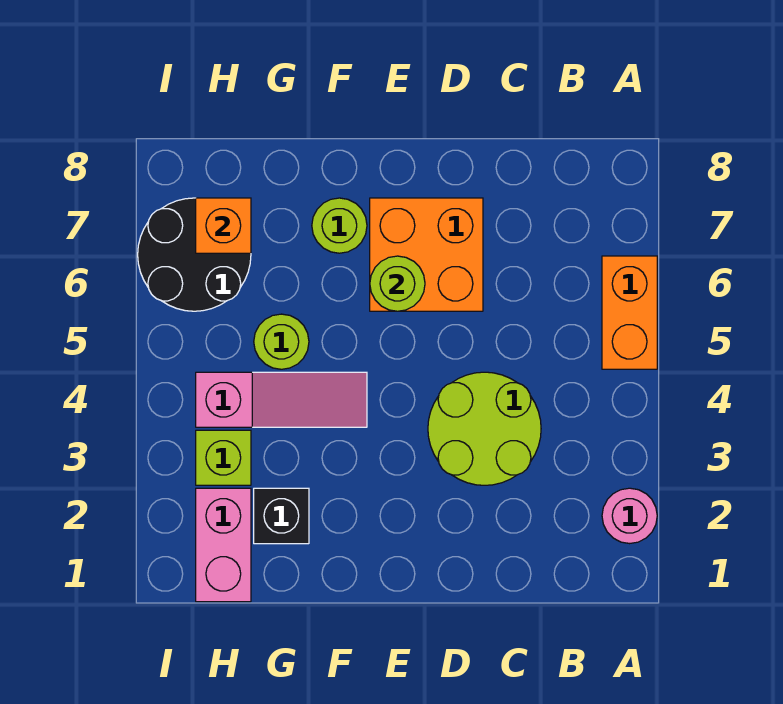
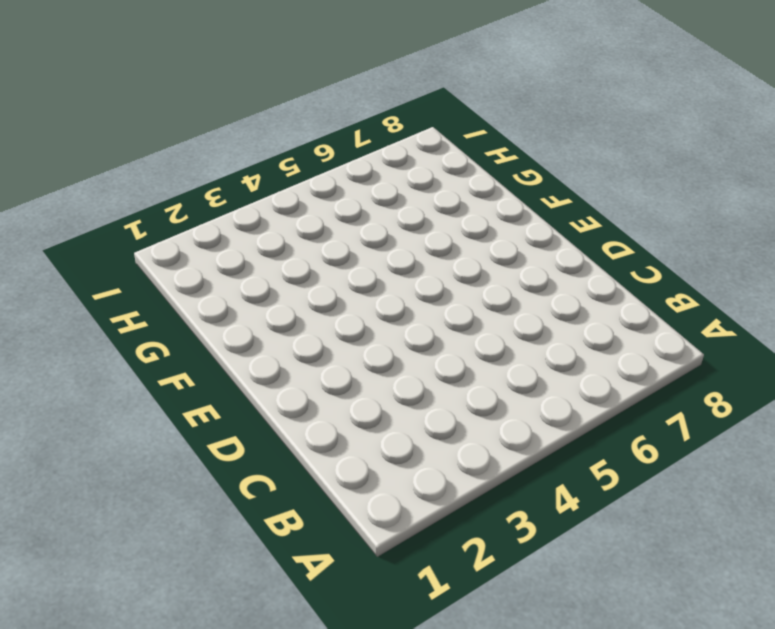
none -> pink round brick A2 level 1
none -> orange brick A5:A6 level 1
none -> lime round brick C3:D4 level 1

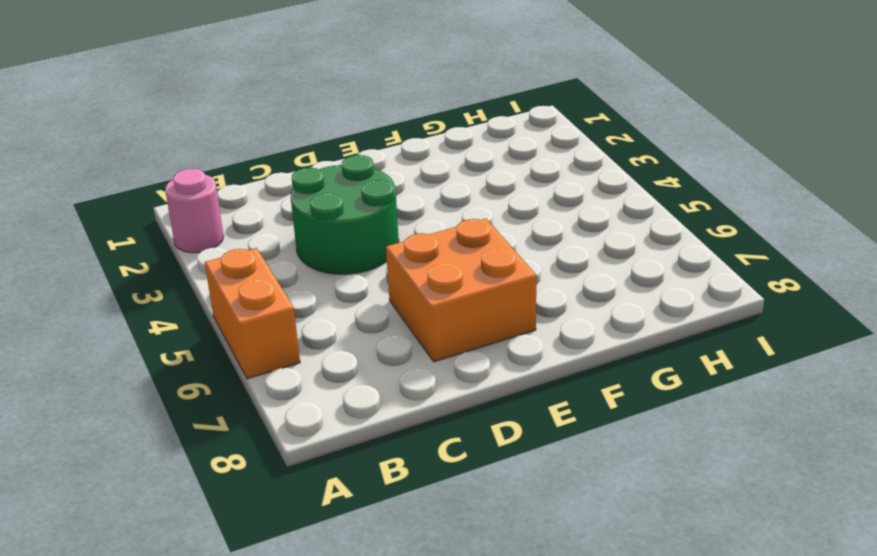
green round brick C3:D4 level 1 -> lime round brick C3:D4 level 1
none -> pink slope F4:H4 level 1 top H
none -> lime round brick F7 level 1
none -> black brick G2 level 1

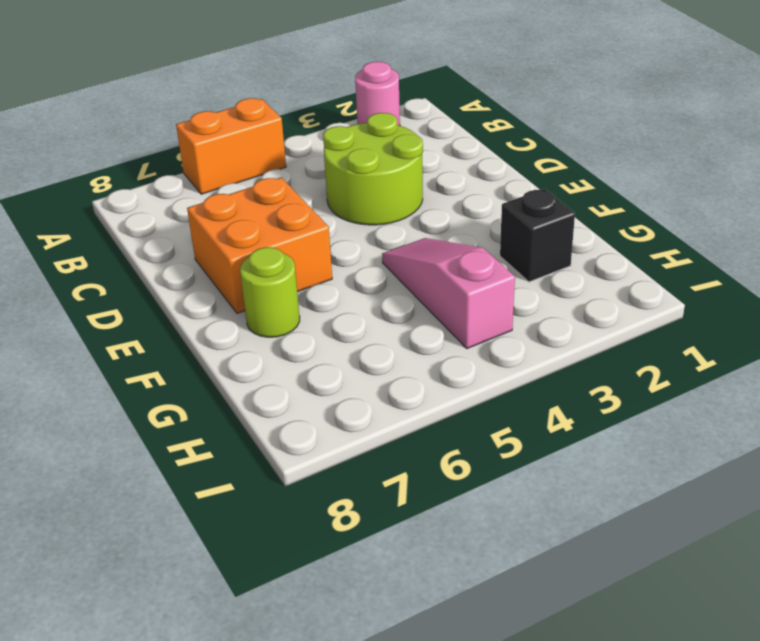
none -> lime round brick G5 level 1
none -> pink brick H1:H2 level 1
none -> lime brick H3 level 1

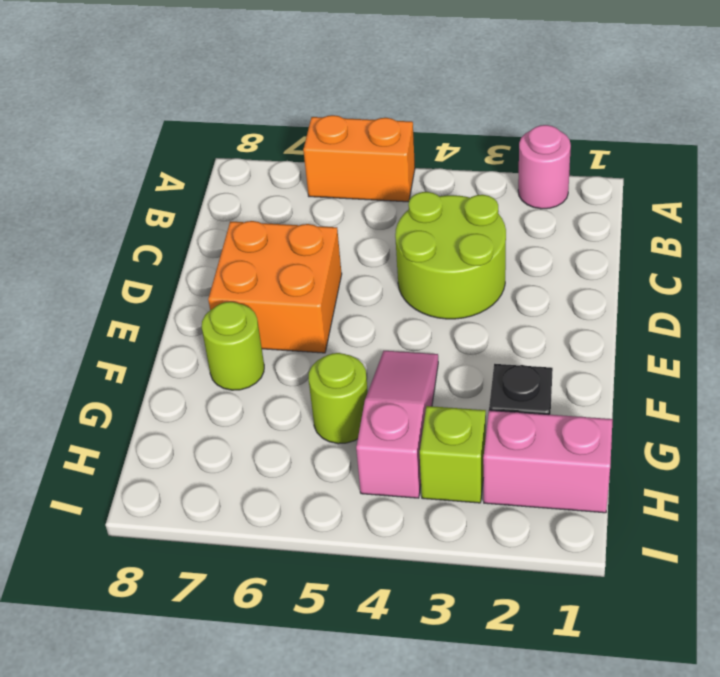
none -> black round brick H6:I7 level 1
none -> lime round brick E6 level 2
none -> orange brick H7 level 2

